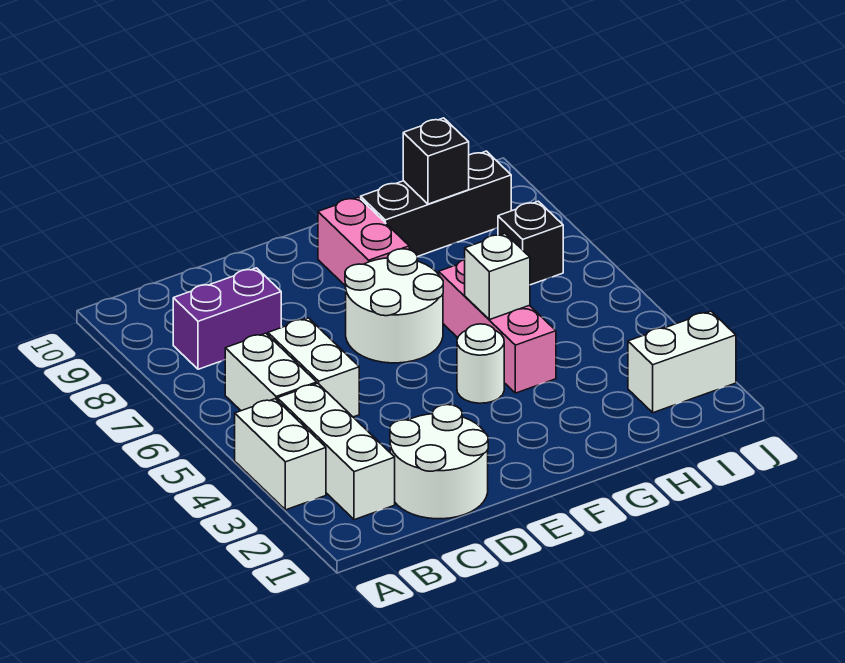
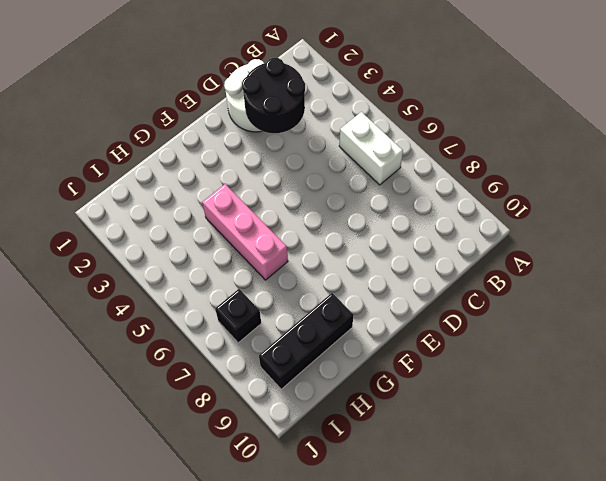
black round brick C2:D3 level 2 -> none
none -> white brick A3:A4 level 1
none -> white brick B2:B4 level 1
none -> purple brick B8:C8 level 1

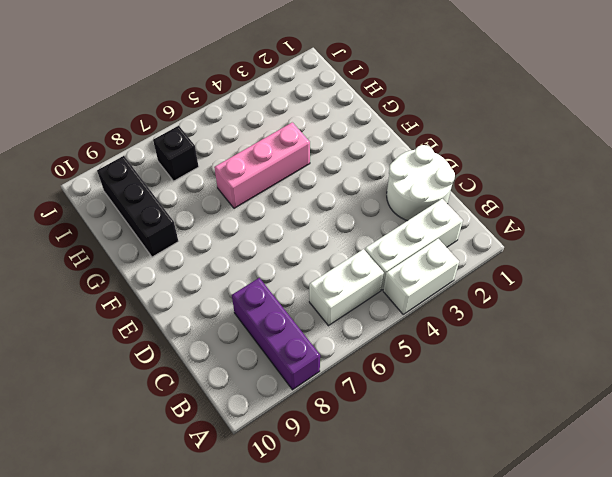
purple brick A8:C8 level 1 -> purple brick B8:C8 level 1
none -> white brick C5:C6 level 1
none -> white round brick E6:F7 level 1
none -> white round brick F4 level 1

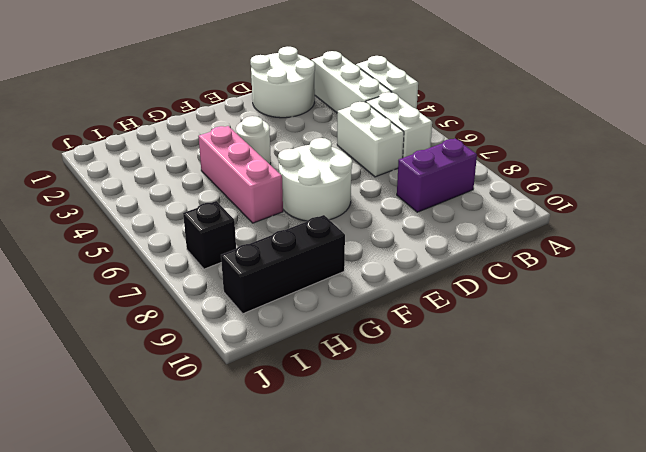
none -> pink brick F8:F9 level 1
none -> white brick I2:J2 level 1
none -> white brick G5 level 2

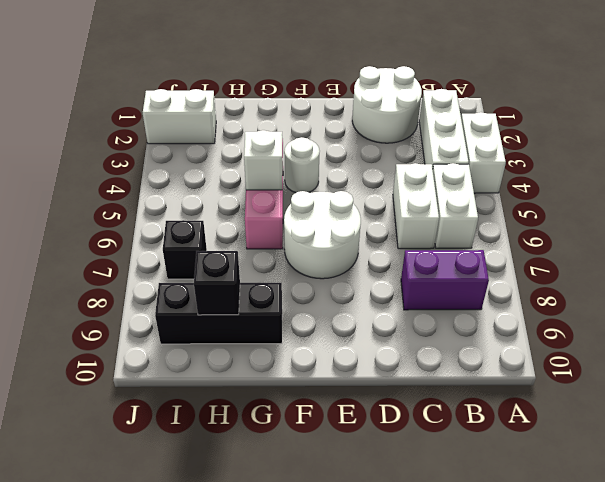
none -> pink brick F8:F9 level 1

